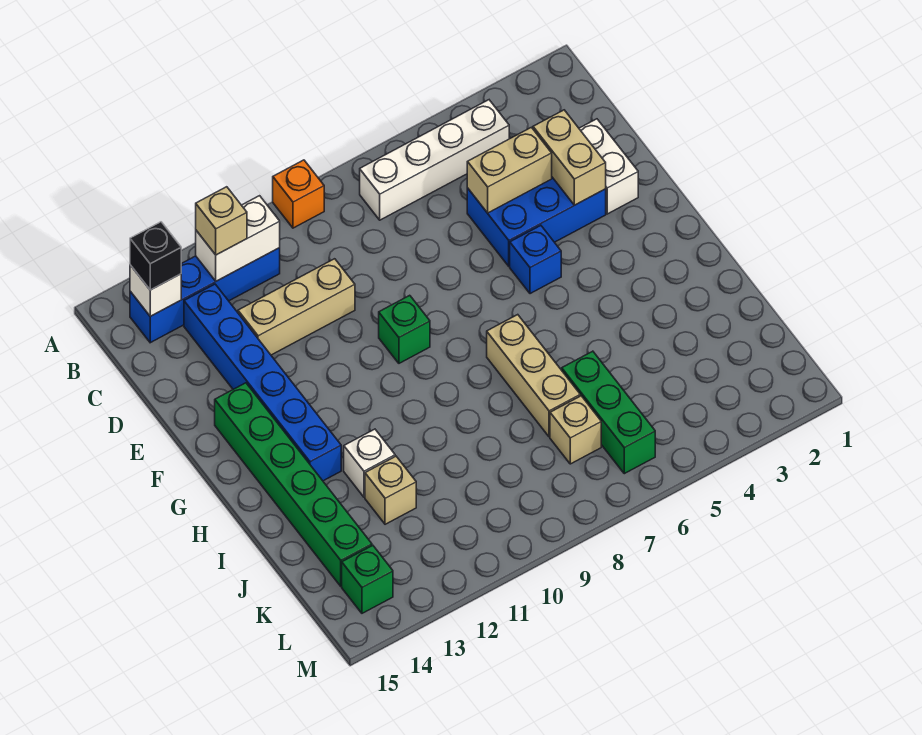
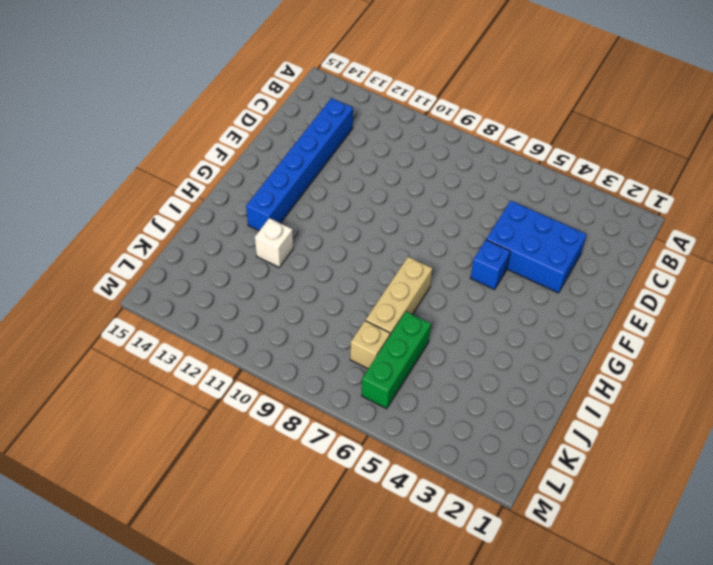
none -> orange brick A9 level 1
none -> white brick B4:B7 level 1
none -> blue brick B11:B14 level 1

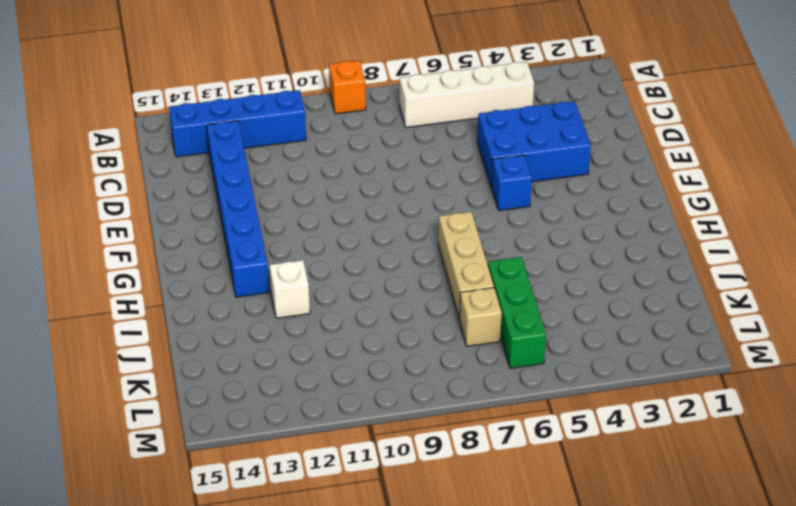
none -> white brick D2:E2 level 1
none -> tan brick D10:D12 level 1
none -> green brick F9 level 1

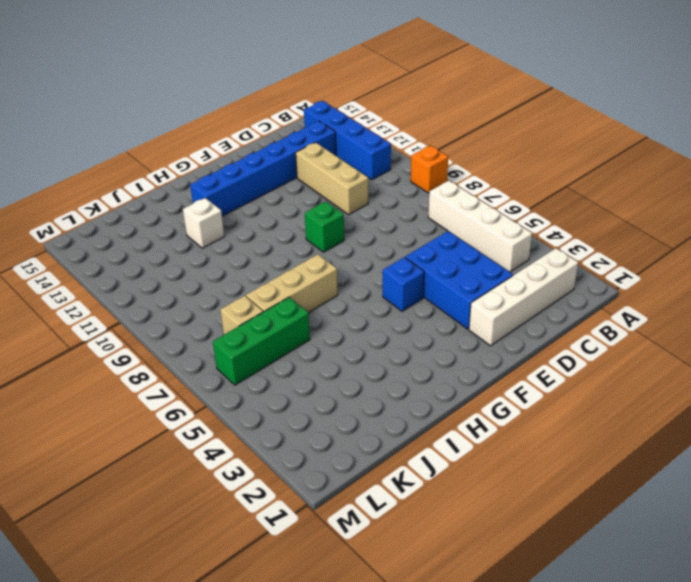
white brick B2:E2 level 1 -> white brick D2:E2 level 1
none -> green brick F14:K14 level 1
none -> tan brick J12 level 1
none -> green brick L14 level 1

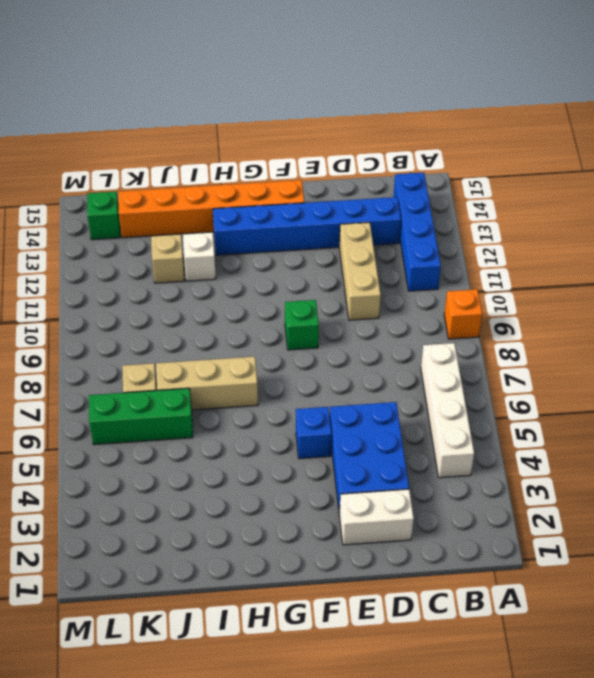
orange brick F14:K14 level 1 -> green brick F14:K14 level 1
none -> white brick B11:B12 level 2
none -> white brick B14 level 2
none -> tan brick D3:E3 level 2

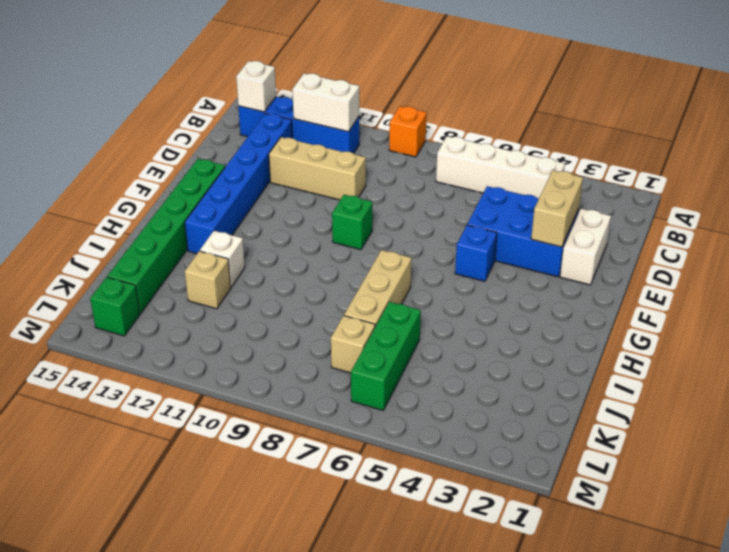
none -> tan brick D4:D5 level 2
none -> tan brick B12 level 3
none -> black brick B14 level 3

